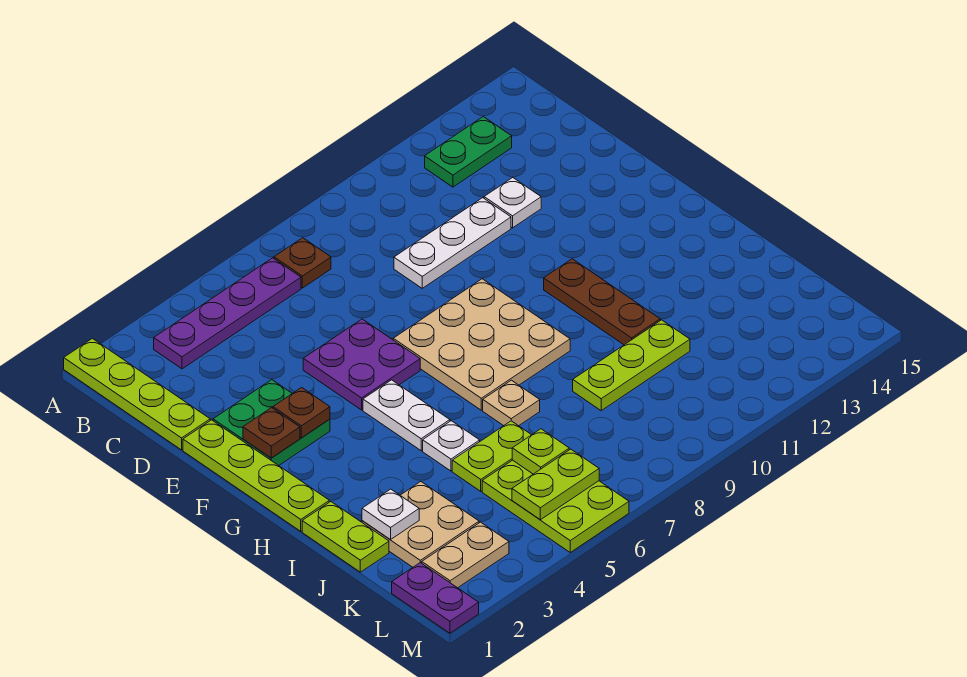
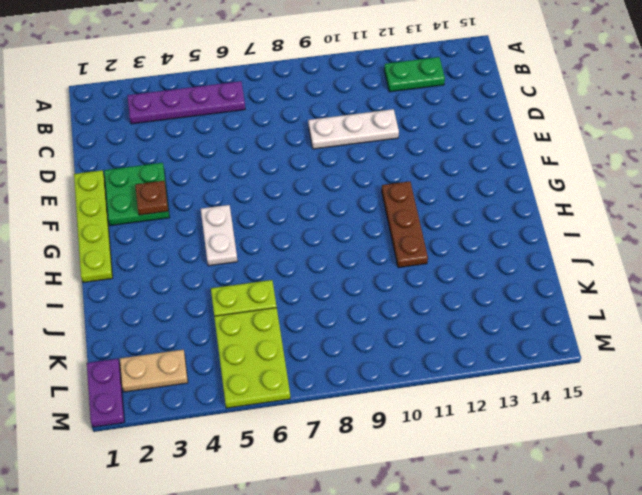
none -> lime plate A1:D1 level 1
none -> brown plate B7 level 1
none -> white plate D12 level 1

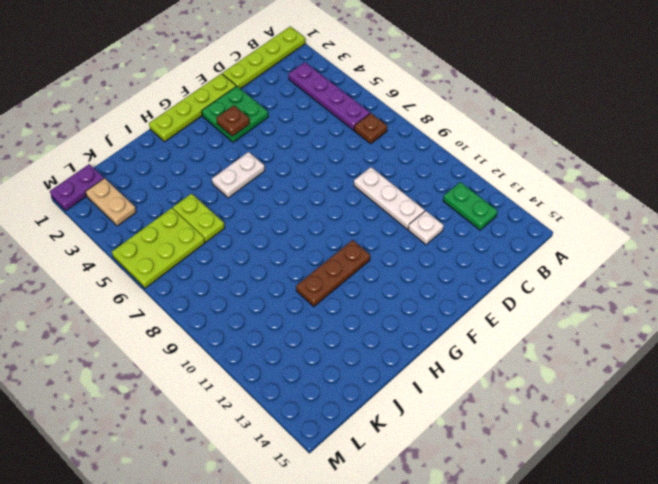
none -> purple plate E5:F6 level 1
none -> tan plate F7:H9 level 1
none -> lime plate I1:J1 level 1

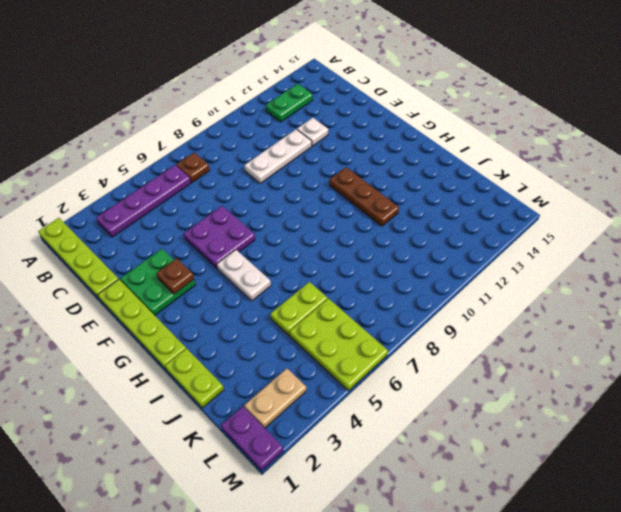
none -> tan plate F7:H9 level 1
none -> white plate I5 level 1
none -> tan plate I7 level 1

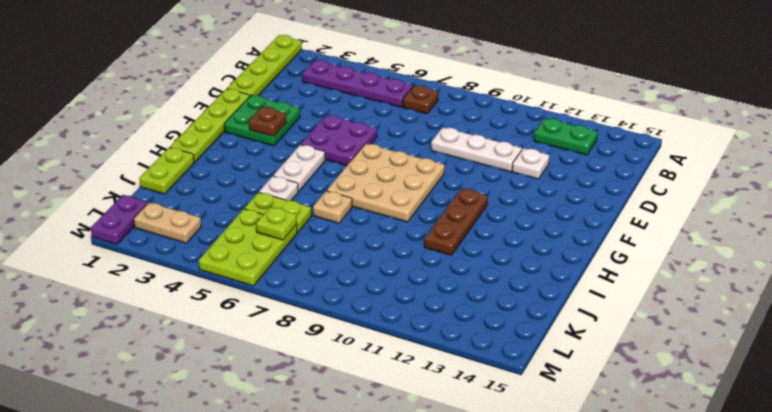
none -> tan plate J2:K3 level 1
none -> lime plate J9:J11 level 1
none -> brown plate F2 level 2

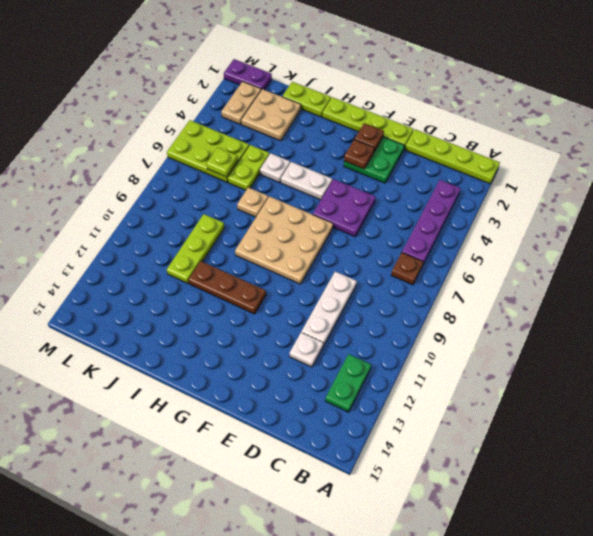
none -> white plate J2 level 2
none -> lime plate L5:L6 level 2

